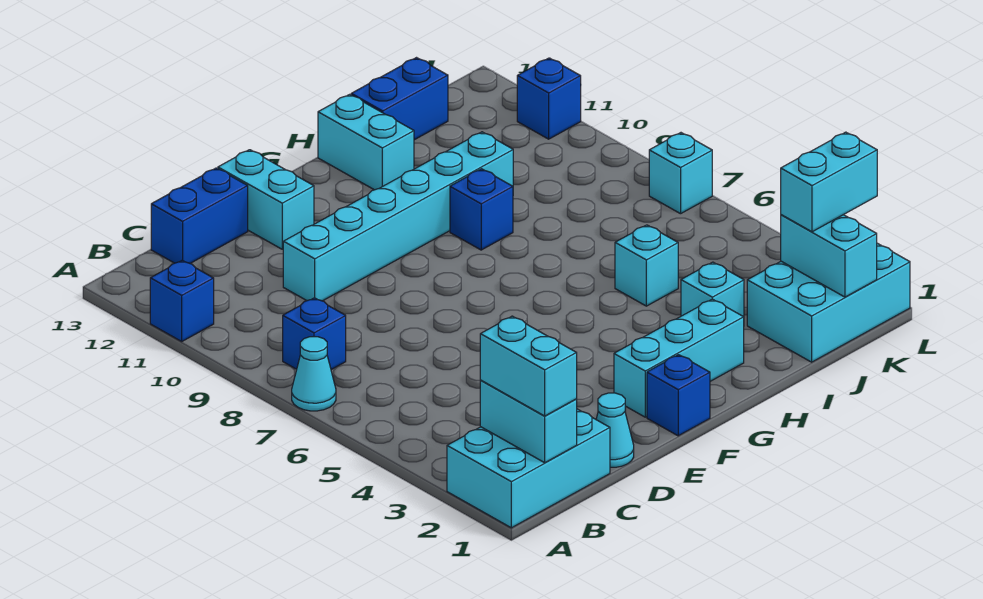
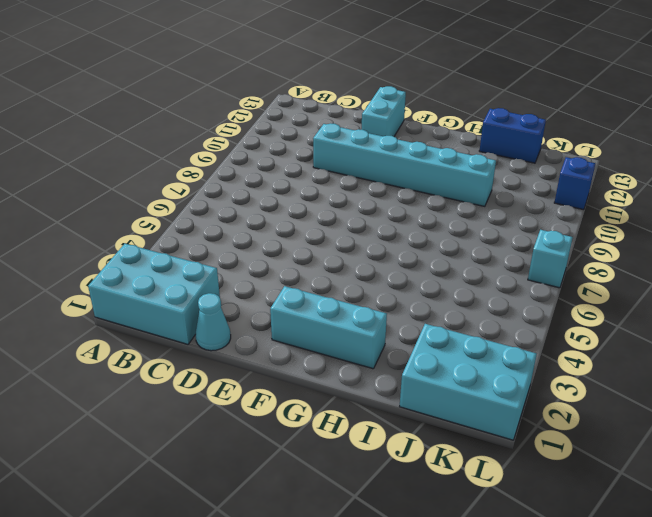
none -> cyan cone A7 level 1
none -> blue brick A11 level 1
none -> blue brick B8 level 1

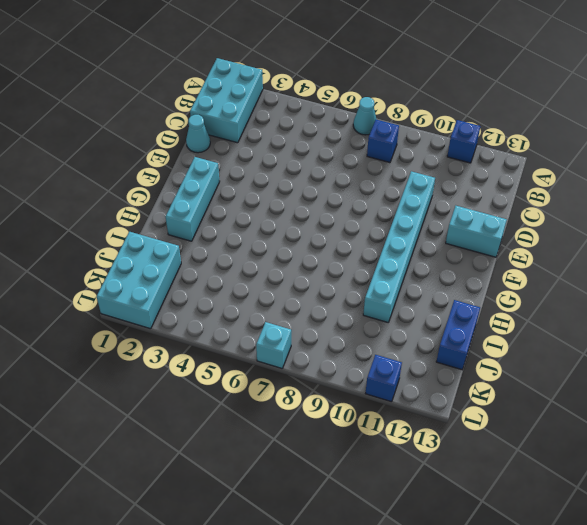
none -> blue brick C13:D13 level 1
none -> blue brick F1 level 1
none -> blue brick H9 level 1

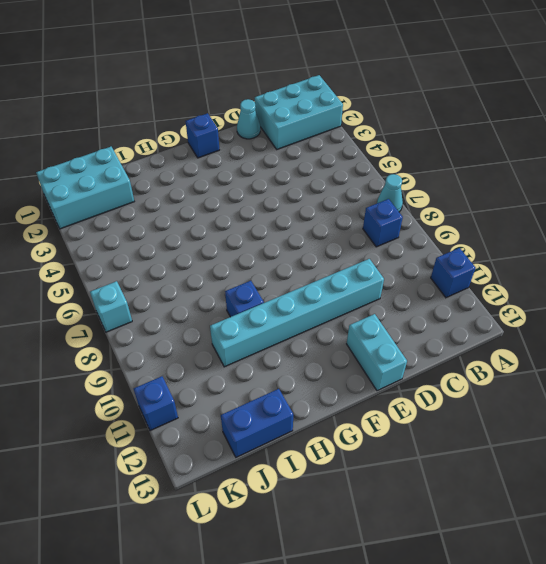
none -> blue brick C13:D13 level 1
none -> cyan brick F2:H2 level 1
none -> cyan brick H12:H13 level 1

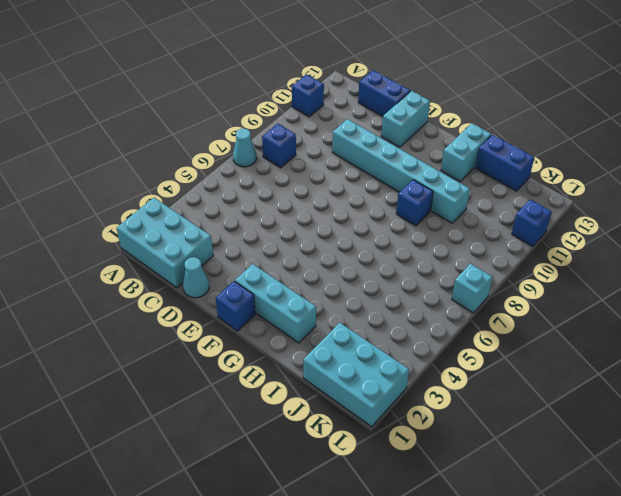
none -> cyan brick I3 level 1
none -> cyan brick I5 level 1
none -> cyan brick B1:B2 level 2

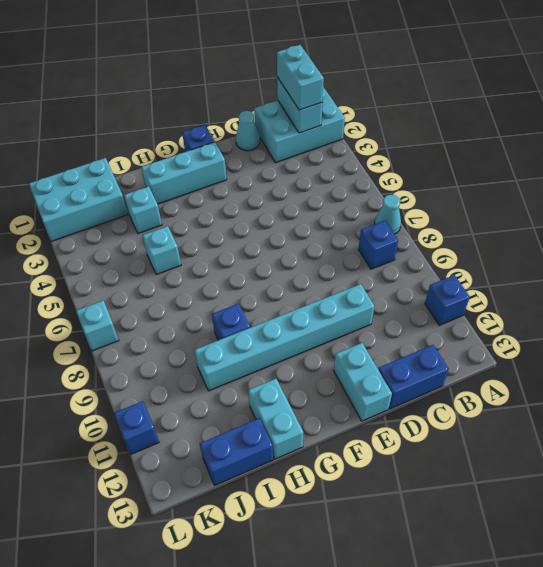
none -> cyan brick K1:K2 level 2
none -> cyan brick K2:L2 level 3

